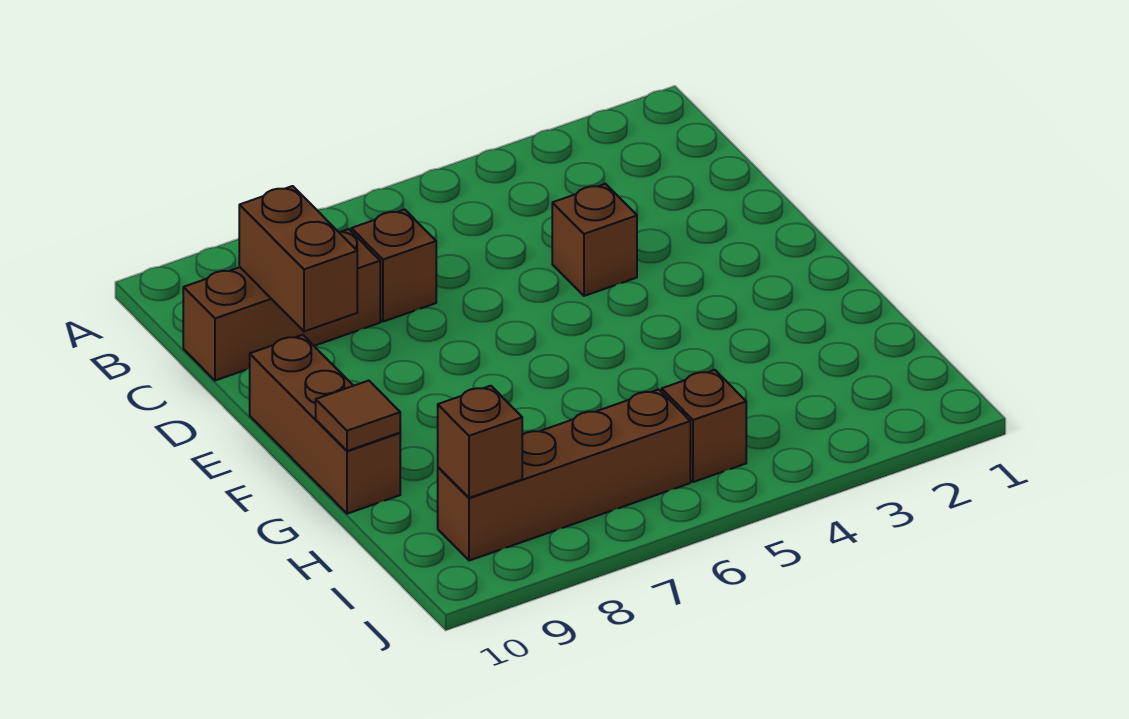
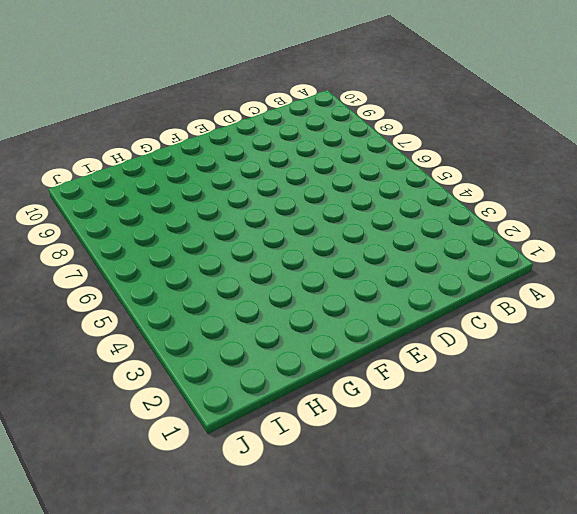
none -> brown brick C7 level 1
none -> brown brick C8:C10 level 1

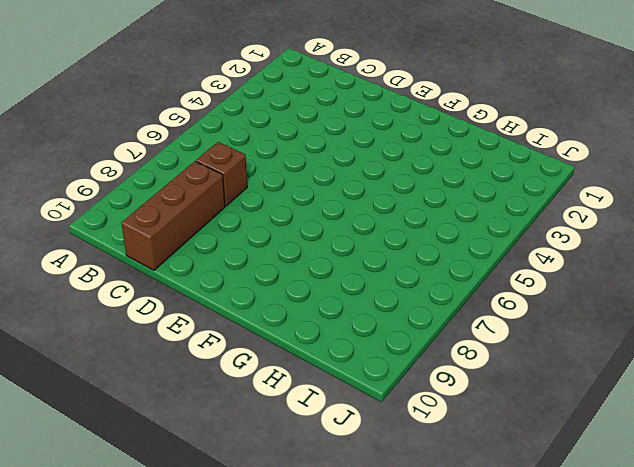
none -> brown brick D4 level 1
none -> brown brick E10:G10 level 1

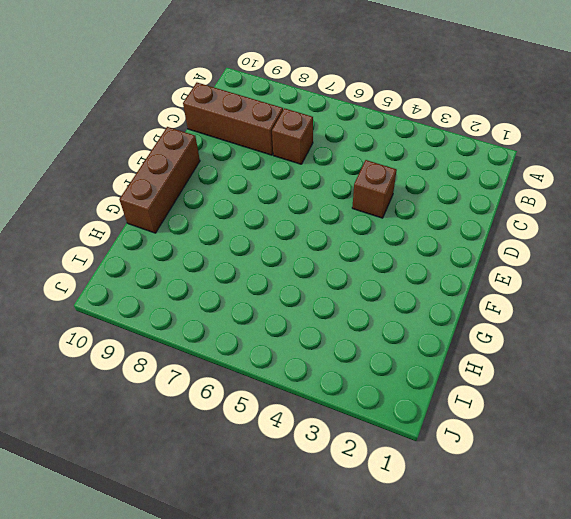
none -> brown brick I5 level 1
none -> brown brick I6:I9 level 1

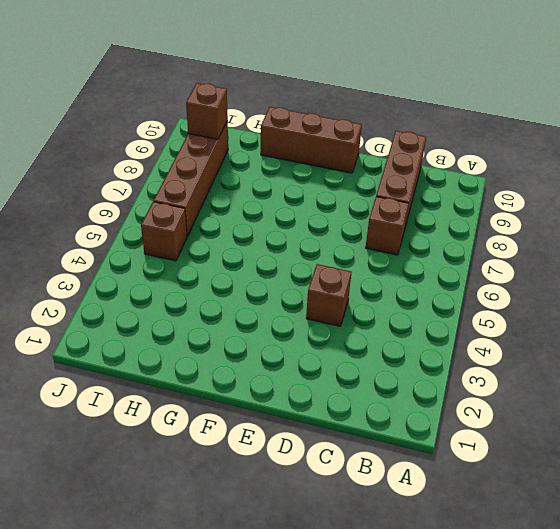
none -> brown brick C9:D9 level 2
none -> brown tile G10 level 2

